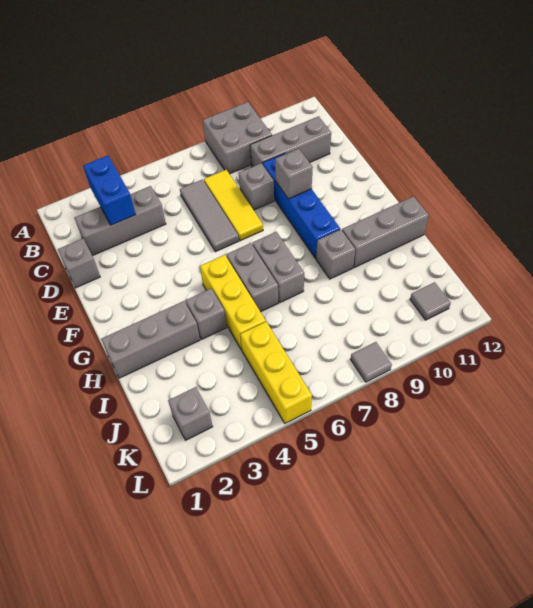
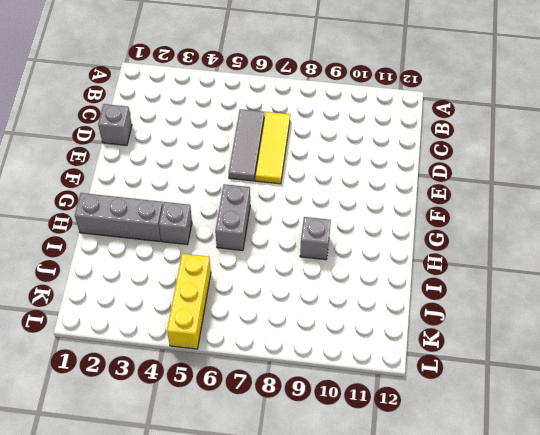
none -> grey brick A8:B9 level 1
none -> grey brick C2:C4 level 1
none -> grey brick C9:C11 level 1

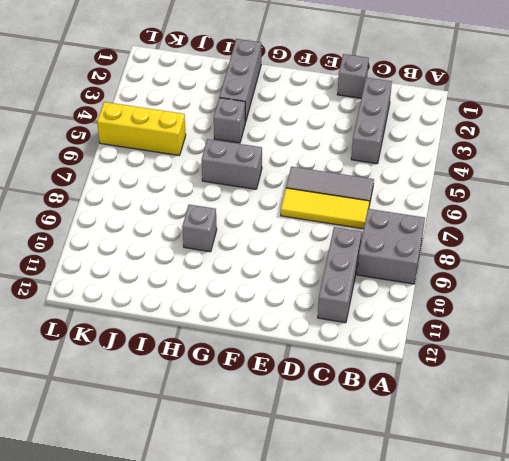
none -> grey brick D8 level 1
none -> blue brick D9:G9 level 1
none -> yellow brick G5:I5 level 1

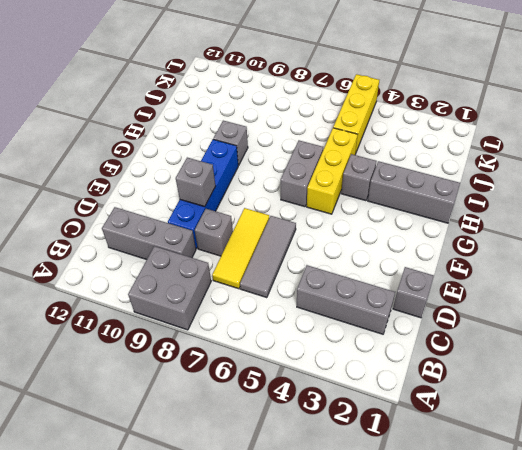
none -> grey brick G7:H7 level 1
none -> grey brick H10:H12 level 1
none -> grey brick K2 level 1

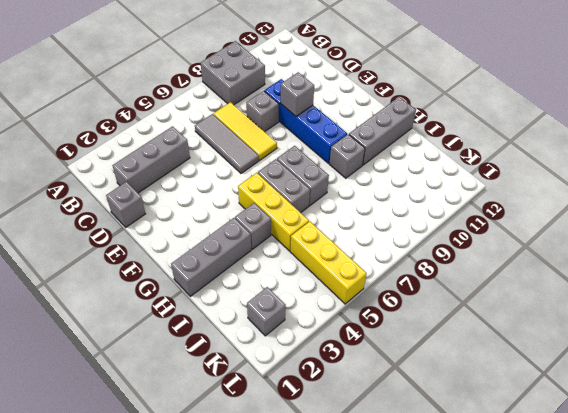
none -> grey brick C9:C11 level 1
none -> grey tile K11 level 1
none -> grey tile L8 level 1

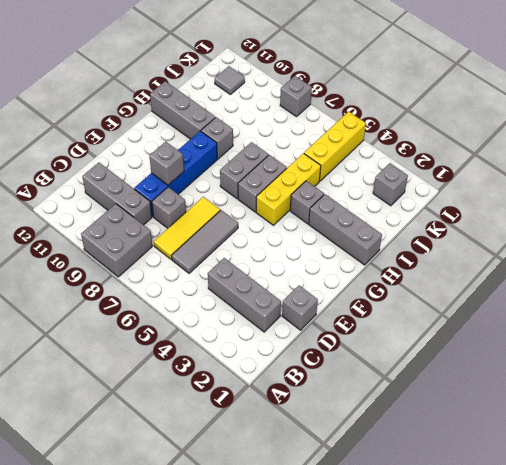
grey brick L8 level 1 -> grey tile L8 level 1
none -> blue brick B3:C3 level 2

